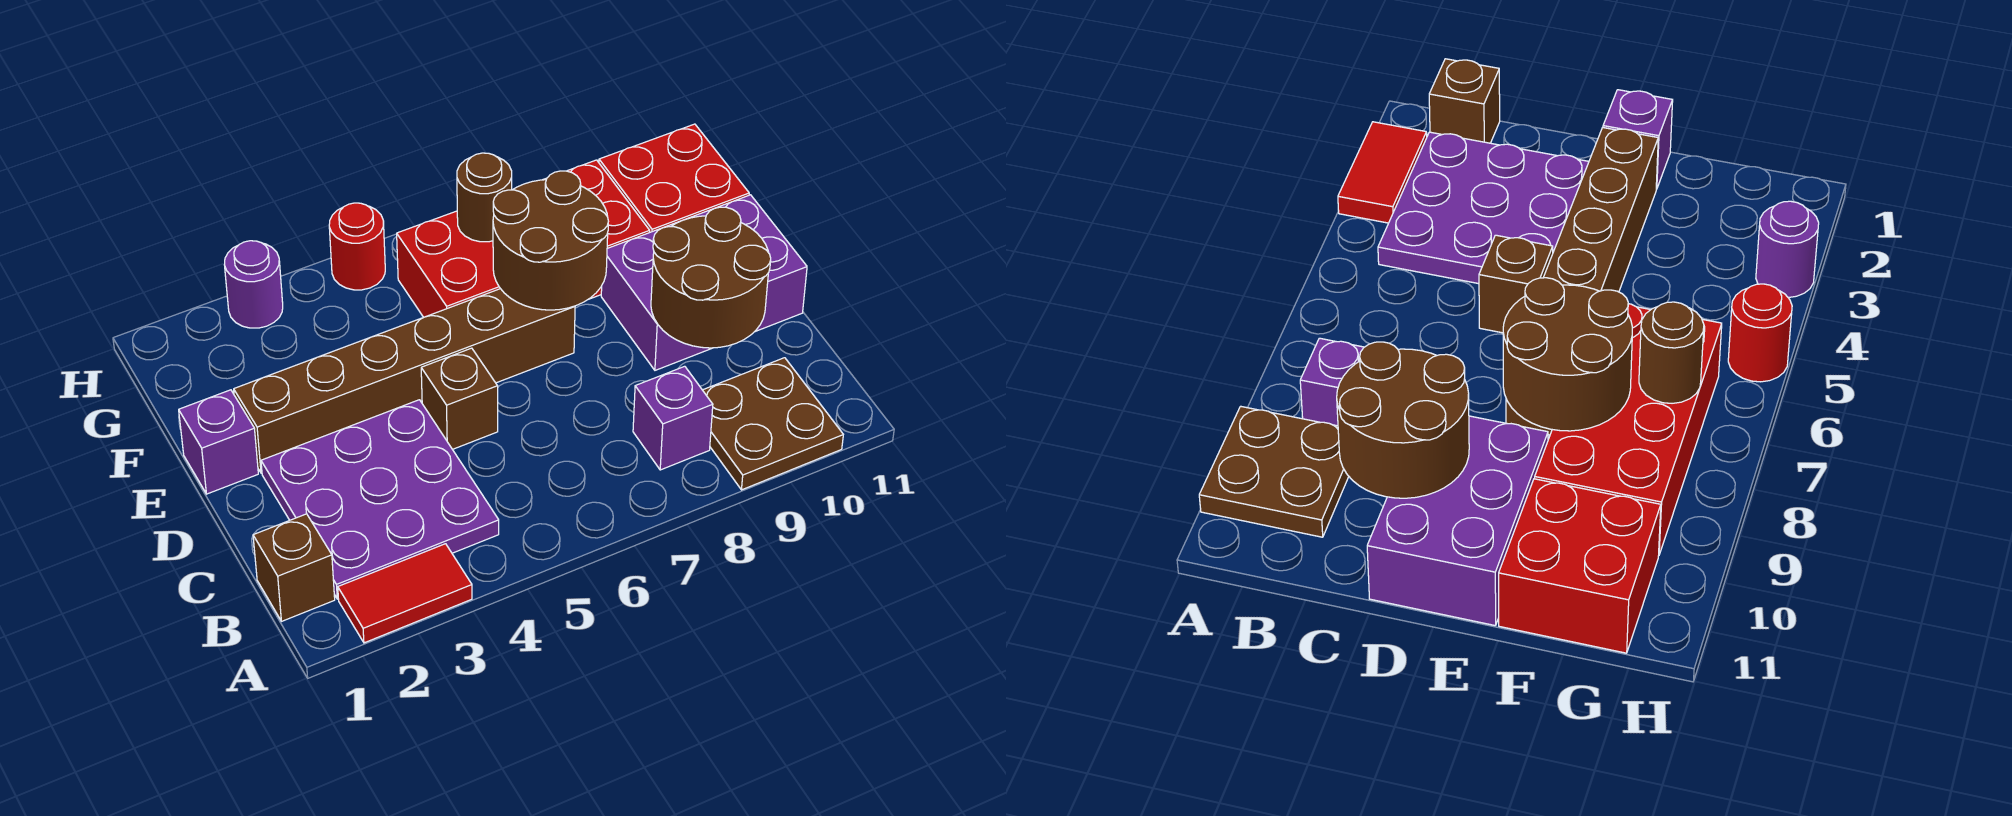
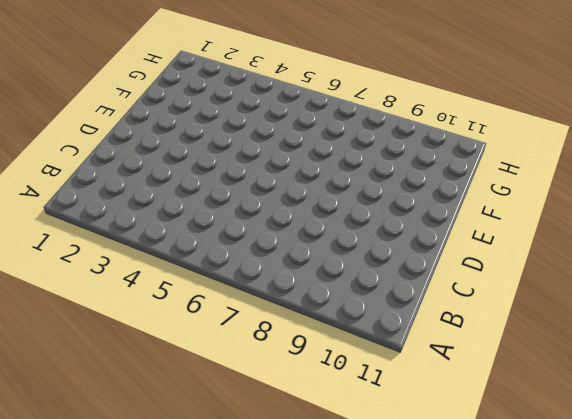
none -> red tile A2:A3 level 1
none -> brown plate A9:B10 level 1
none -> brown brick B1 level 1

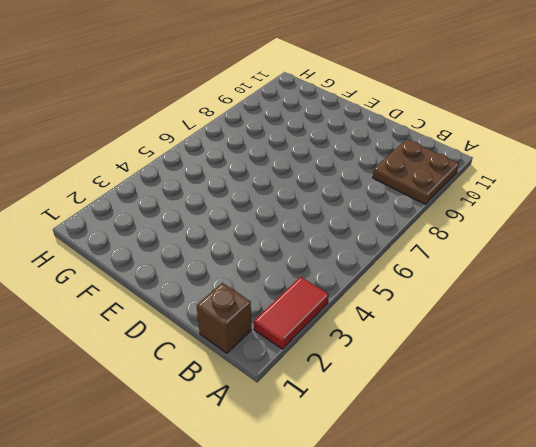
none -> purple plate B2:D4 level 1
none -> purple brick B8 level 1
none -> brown brick D5 level 1

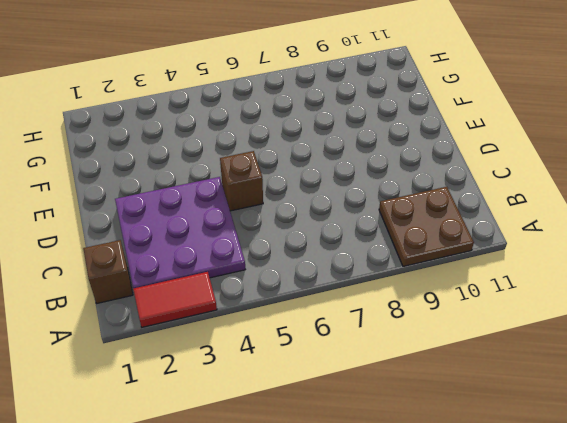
none -> purple brick B8 level 1
none -> purple brick D9:E11 level 1
none -> purple brick E1 level 1

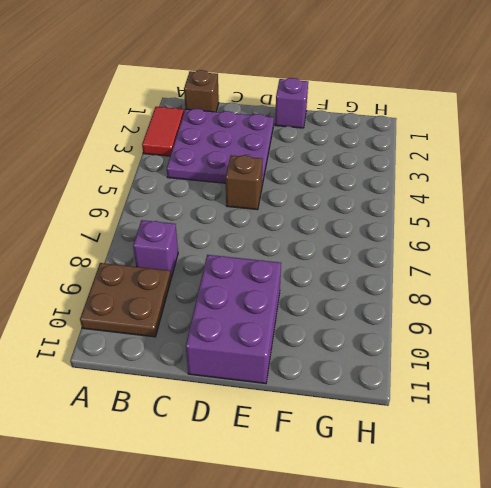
none -> brown brick E2:E7 level 1
none -> red brick F6:G9 level 1
none -> red brick F10:G11 level 1

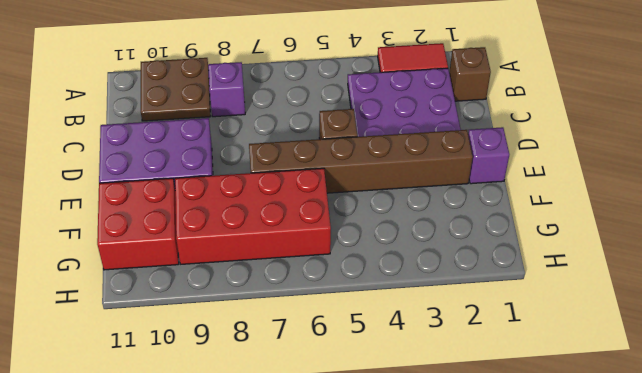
none -> purple round brick H3 level 1
none -> red round brick H5 level 1
none -> brown round brick C9:D10 level 2

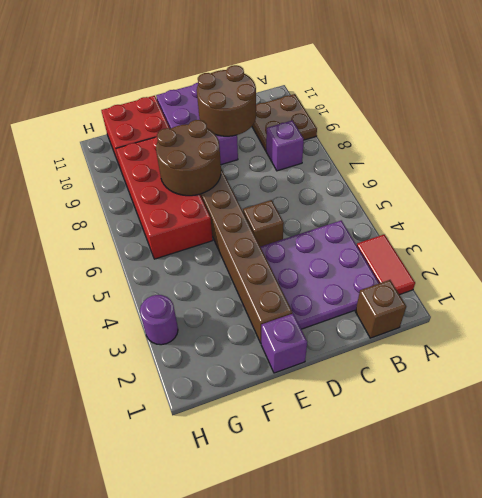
none -> red round brick H5 level 1
none -> brown round brick G7 level 2

